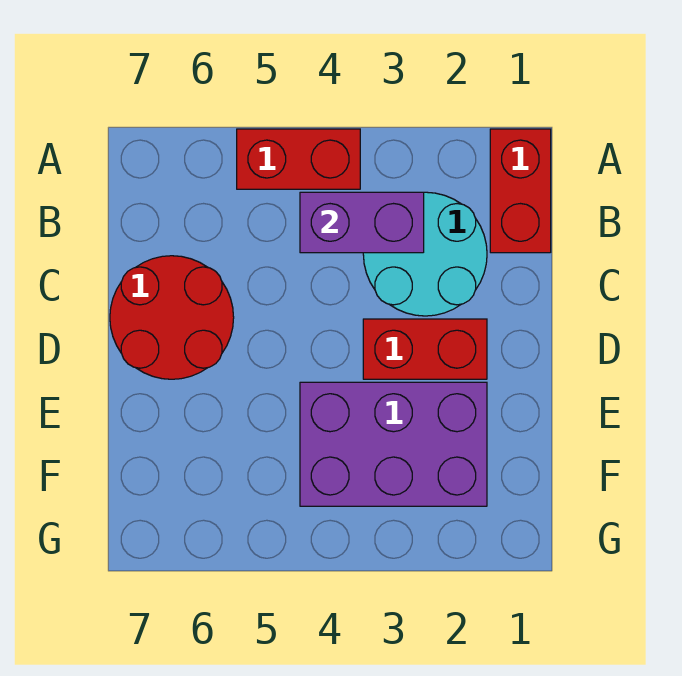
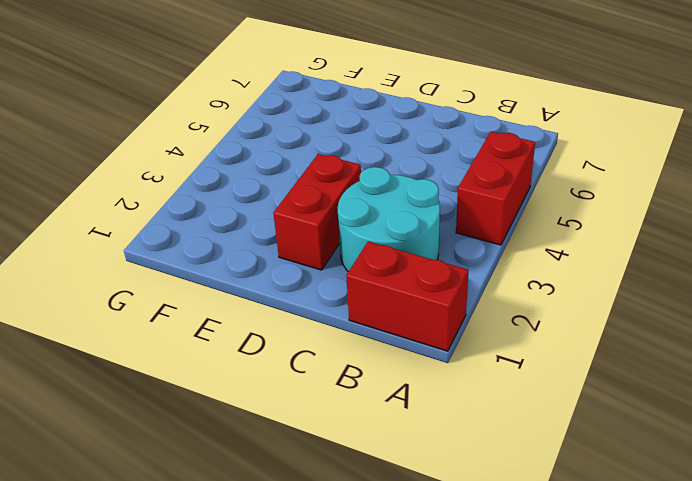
none -> red round brick C6:D7 level 1
none -> purple brick E2:F4 level 1

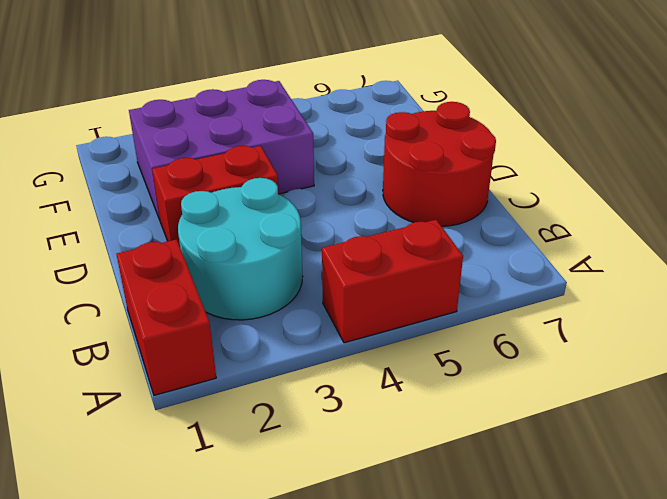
none -> purple brick B3:B4 level 2

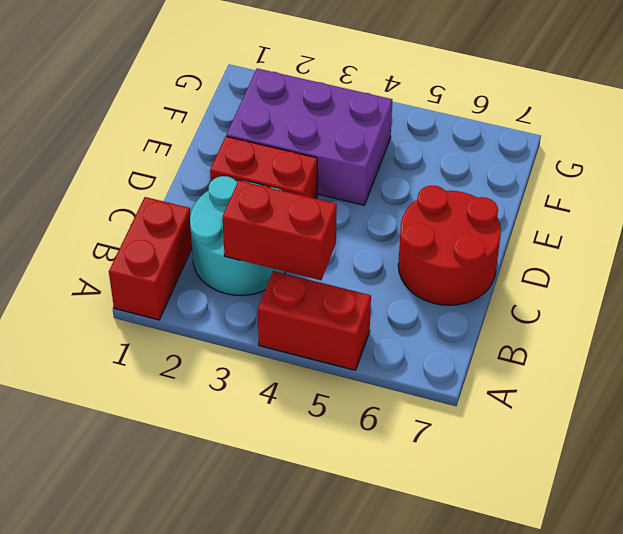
red brick B3:B4 level 2 -> purple brick B3:B4 level 2

